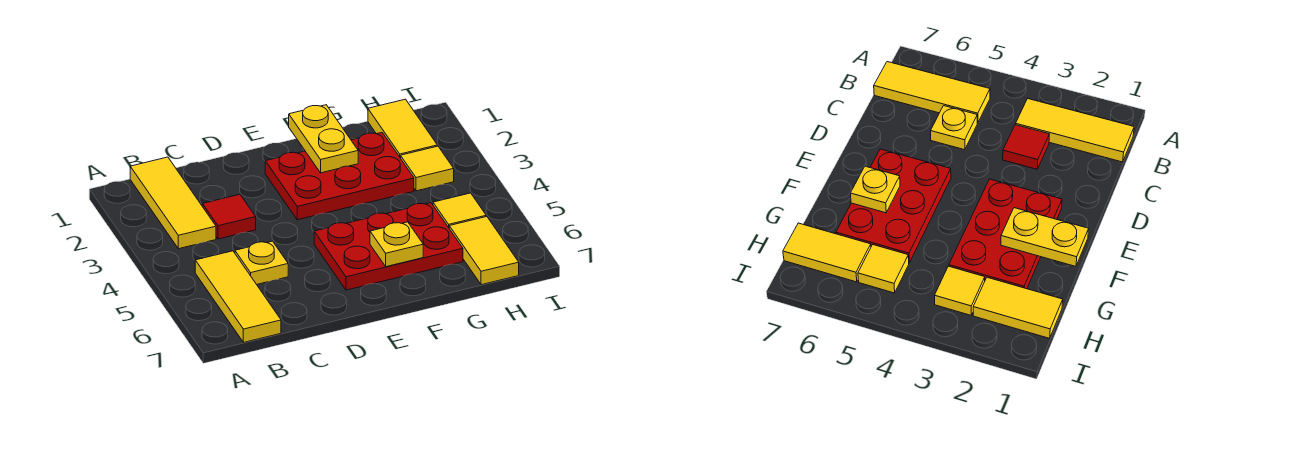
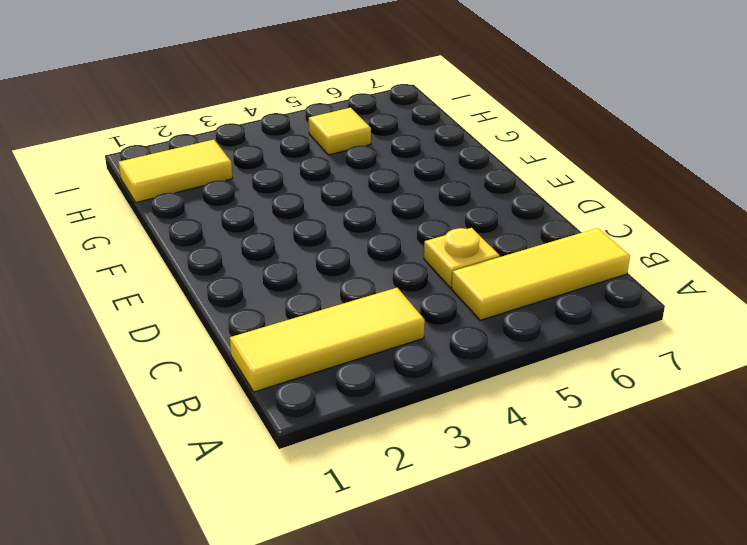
none -> red tile C3 level 1
none -> red plate E2:G3 level 1
none -> red plate E5:G6 level 1

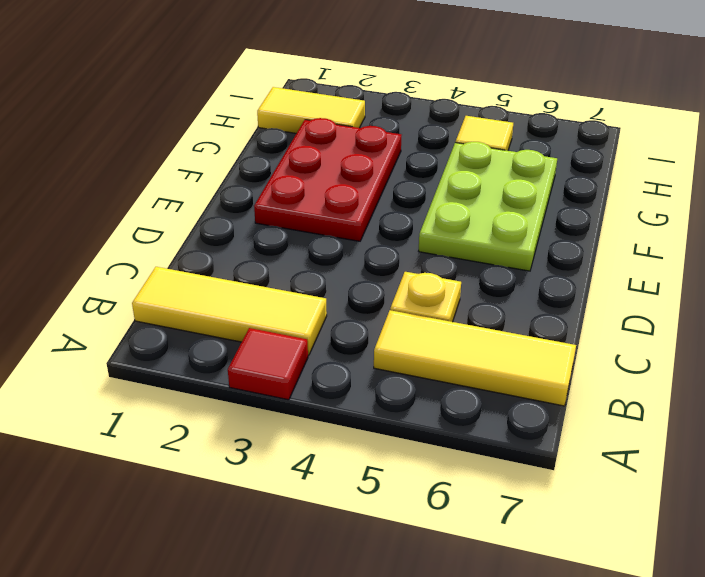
red tile A3 level 1 -> red tile C3 level 1
lime plate E5:G6 level 1 -> red plate E5:G6 level 1
none -> yellow tile H3 level 1
none -> yellow tile H6:H7 level 1
none -> yellow plate F1:F2 level 2

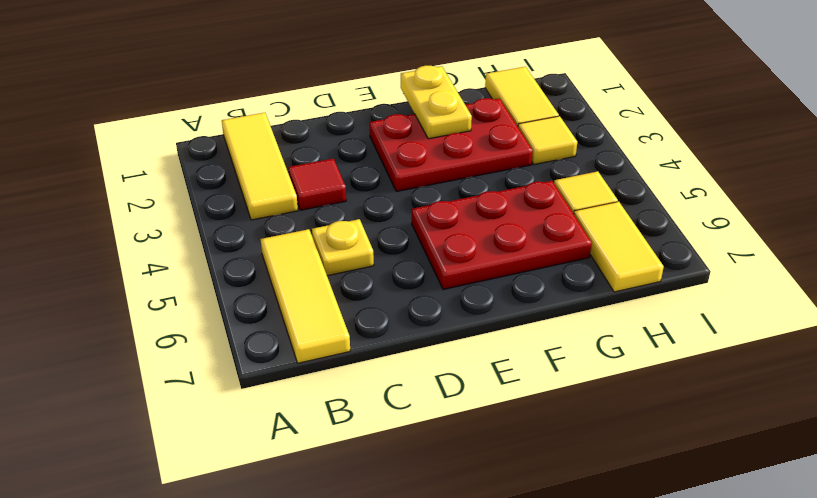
none -> yellow plate F6 level 2

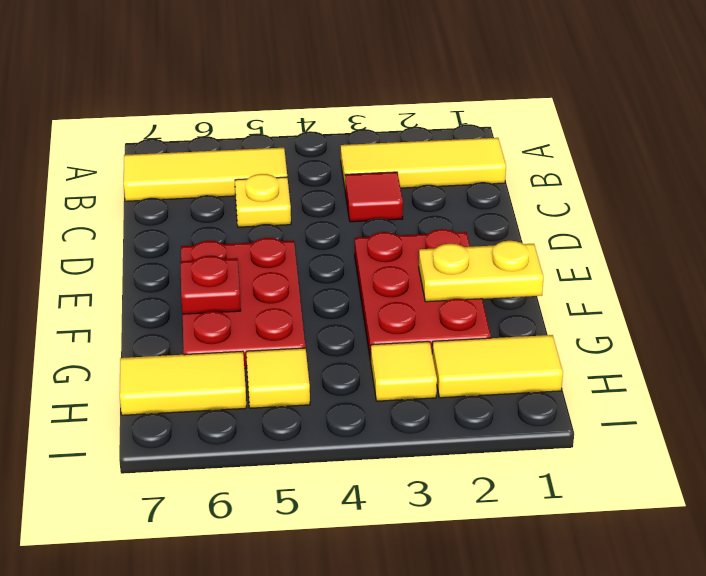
red plate F6 level 2 -> yellow plate F6 level 2

